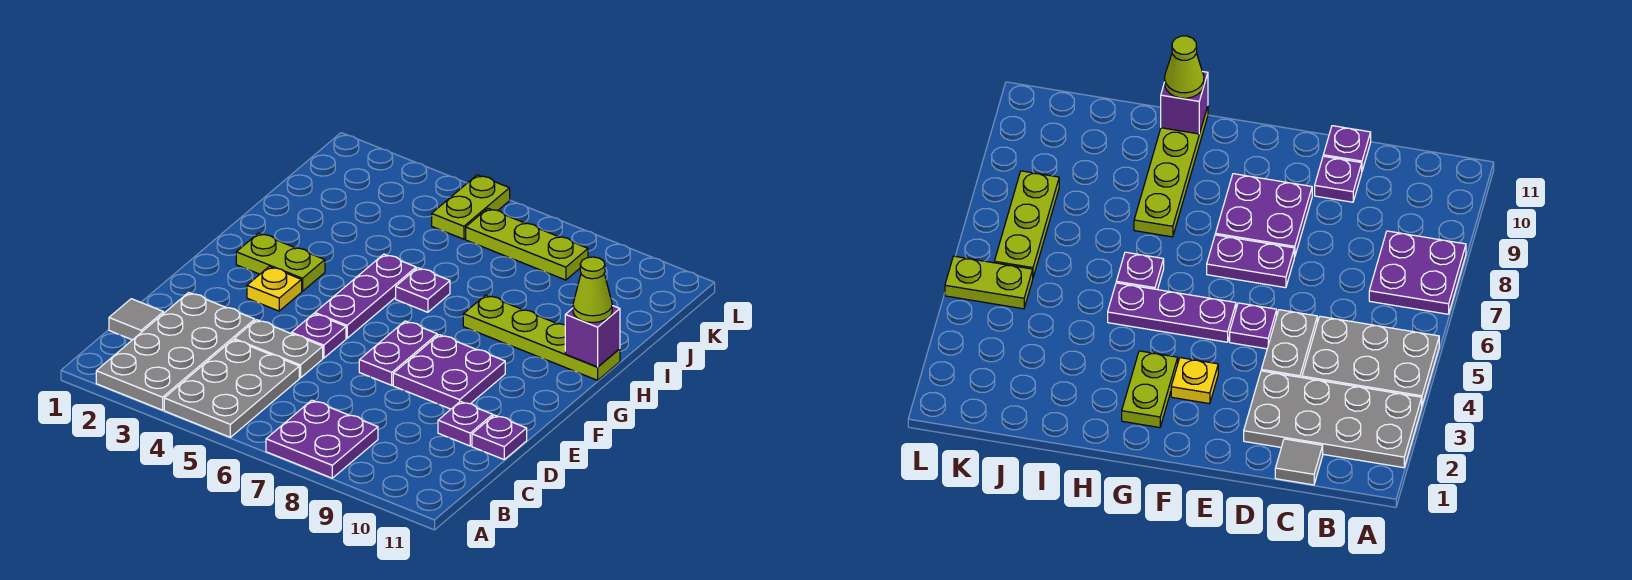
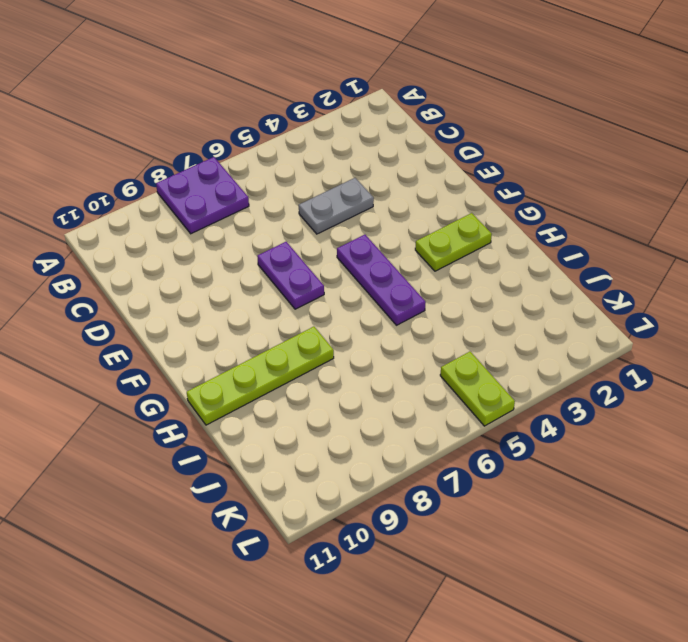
none -> grey plate A2:D3 level 1
none -> grey plate A4:C5 level 1
none -> grey tile C1 level 1

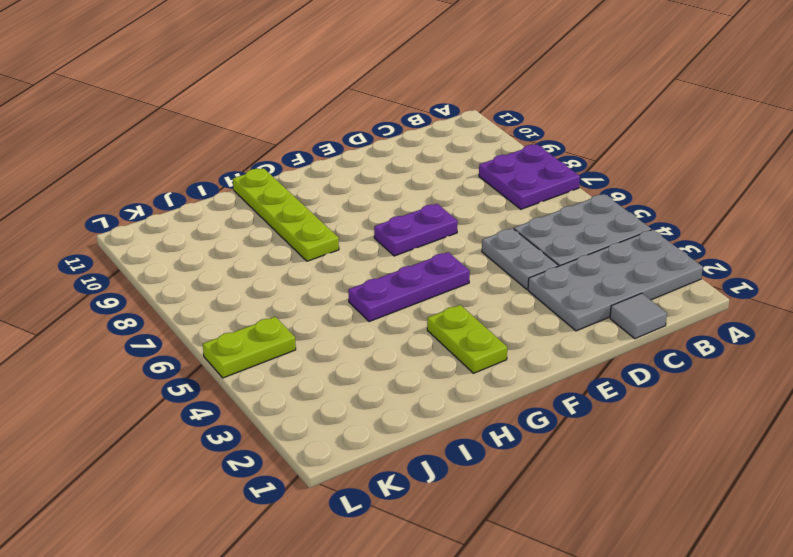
none -> purple plate D10 level 1
none -> purple plate D11 level 1
none -> purple plate E5 level 1

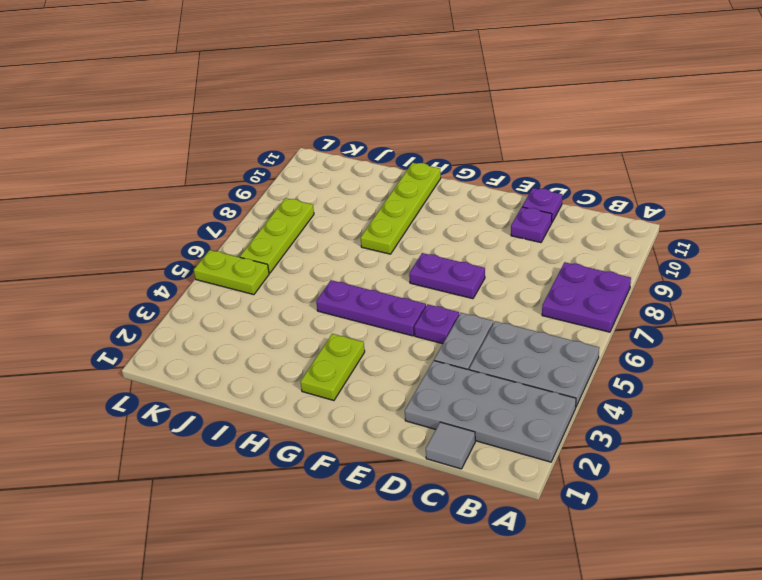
none -> purple plate E8:F9 level 1
none -> yellow plate F3 level 1
none -> purple plate H6 level 1

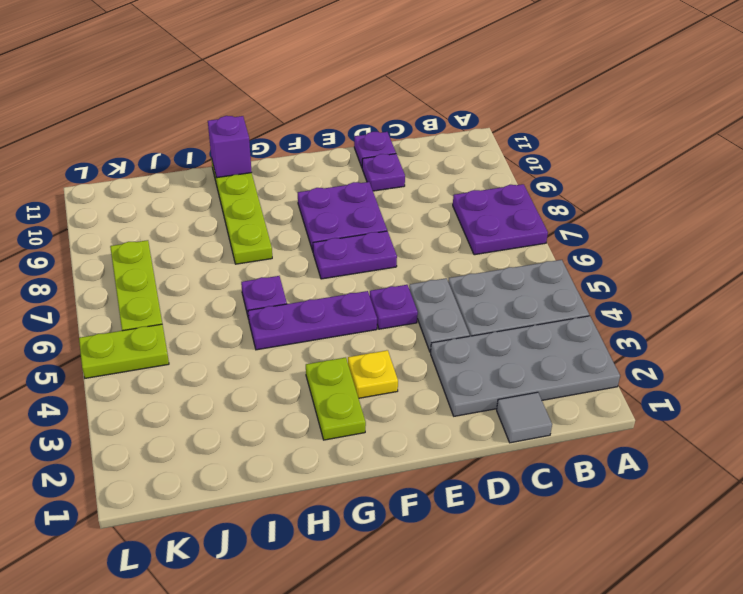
none -> lime cone H11 level 3

